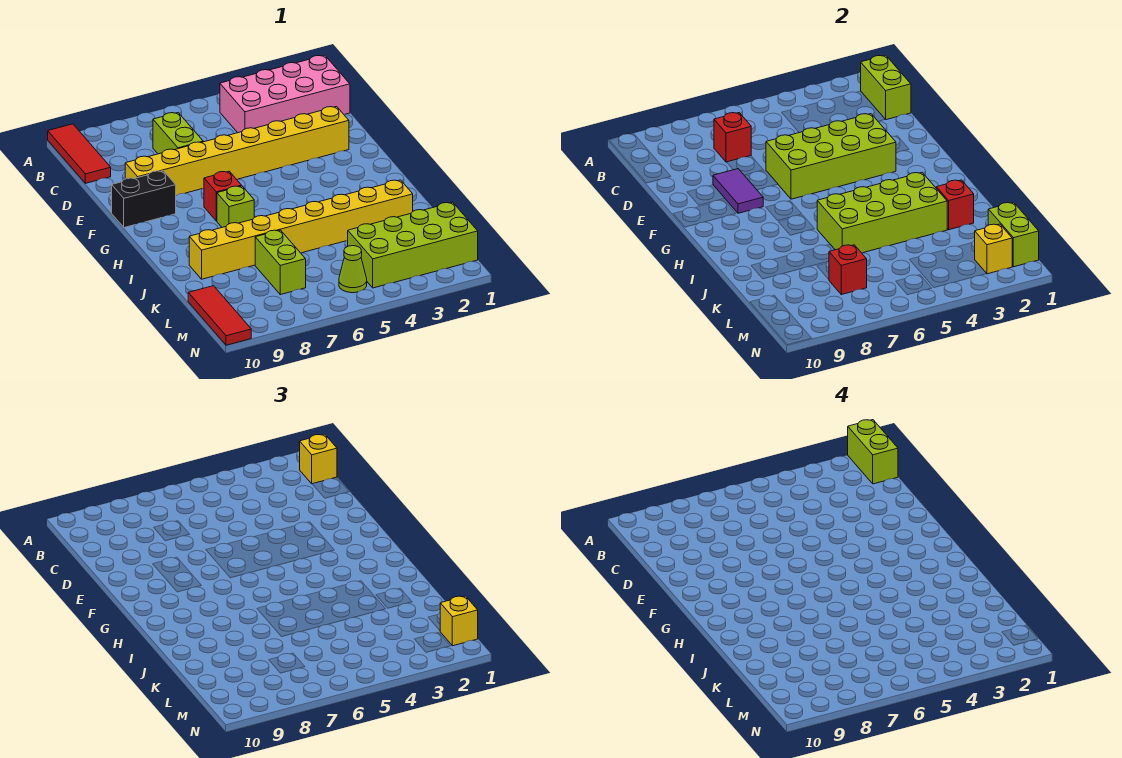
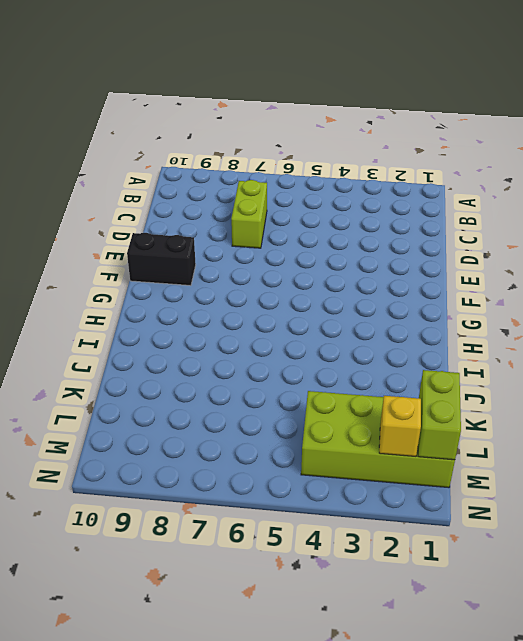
none -> red tile A10:C10 level 1
none -> pink brick B1:C4 level 1
none -> yellow brick E2:E9 level 1

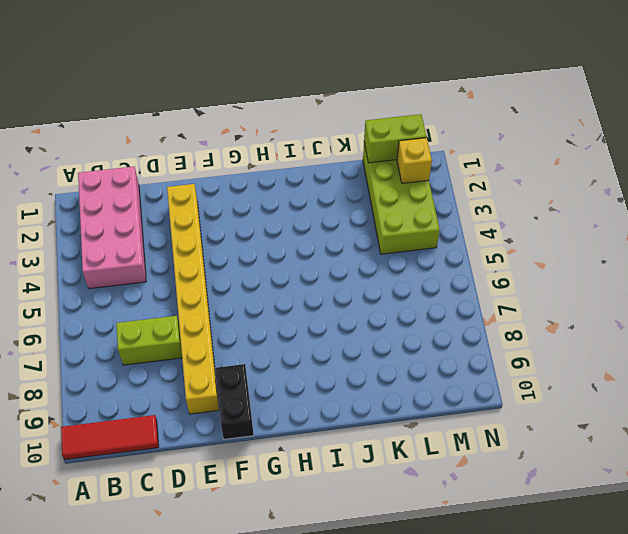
none -> red brick G7 level 1
none -> lime brick H7 level 1
none -> yellow brick J2:J9 level 1

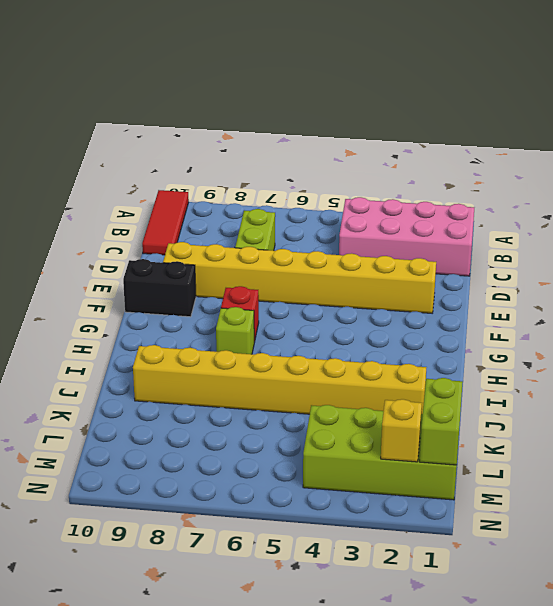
none -> lime brick K7:L7 level 1
none -> red tile L10:N10 level 1
none -> lime cone M5 level 1

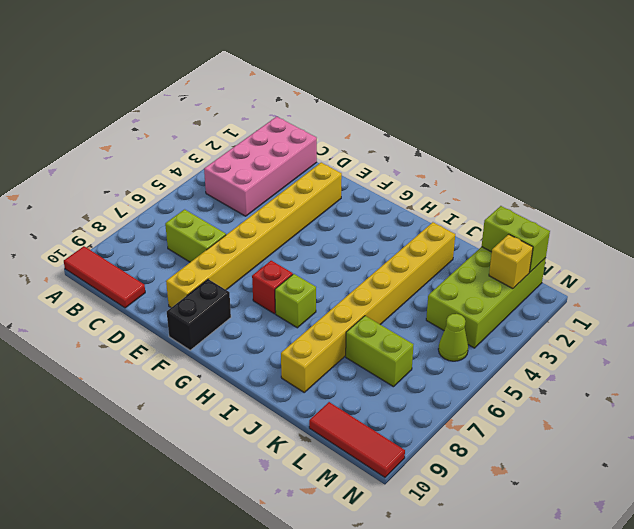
none -> lime brick B1:C1 level 2
none -> red brick C7 level 2
none -> lime brick E3:F6 level 2

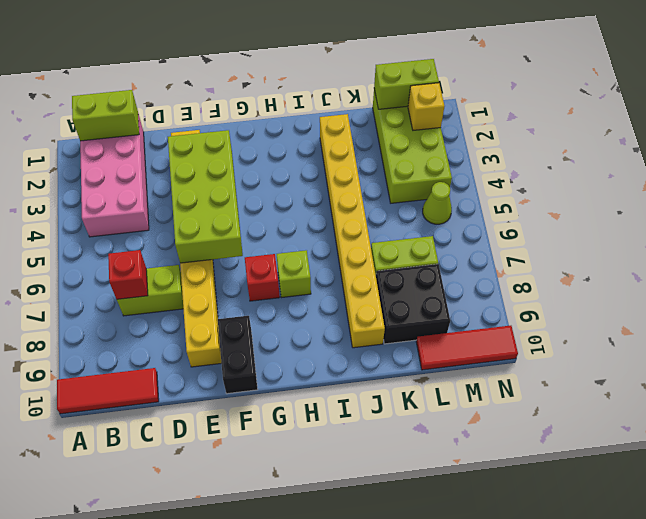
black brick K8:L9 level 1 -> none
none -> purple tile E8:F8 level 2
none -> lime brick I3:J6 level 2
none -> red brick J2 level 2

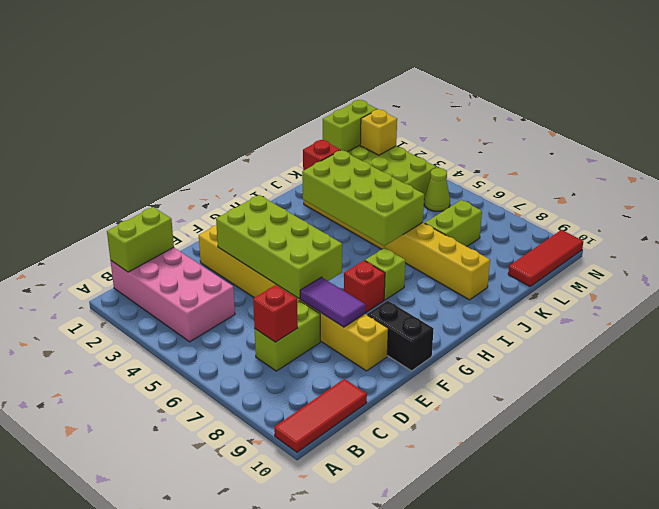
purple tile E7:E8 level 2 -> purple tile E8:F8 level 2
none -> red brick L7 level 2
none -> yellow brick B1 level 3
none -> yellow brick M1 level 3

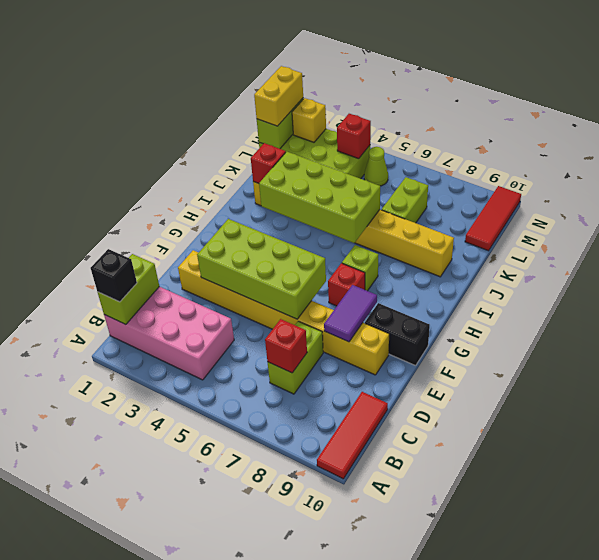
black brick B1 level 3 -> yellow brick B1 level 3
yellow brick L1:M1 level 3 -> yellow brick M1 level 3
red brick M4 level 2 -> red brick L7 level 2
none -> lime brick A1:B1 level 4

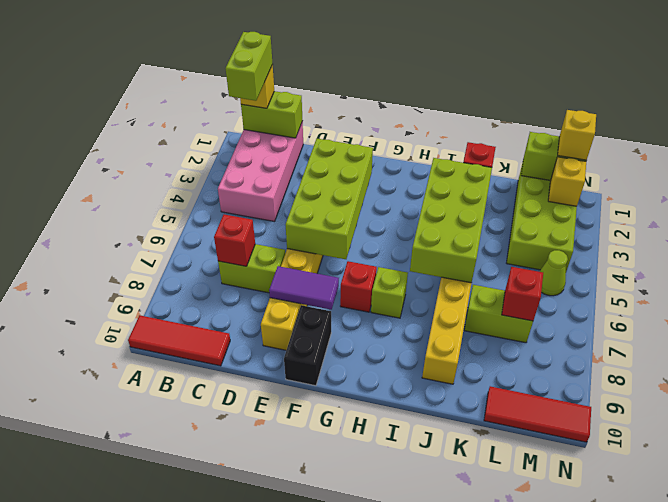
lime brick B1:B2 level 4 -> lime brick A1:B1 level 4

